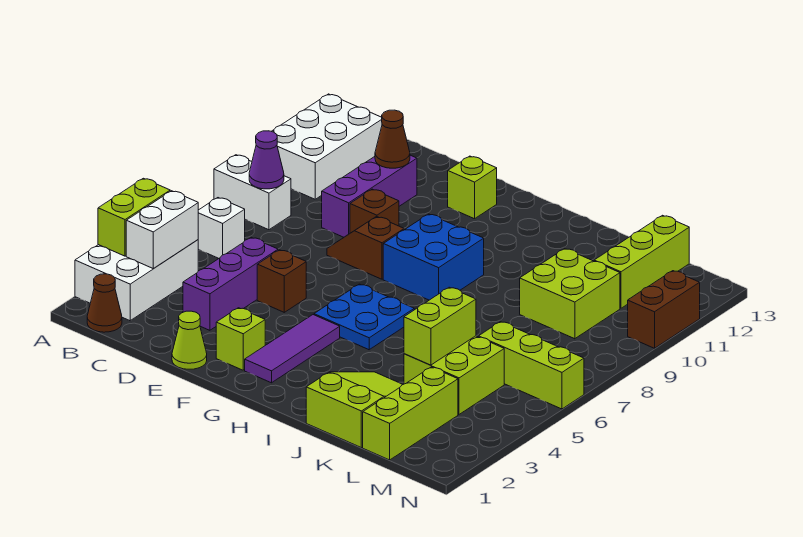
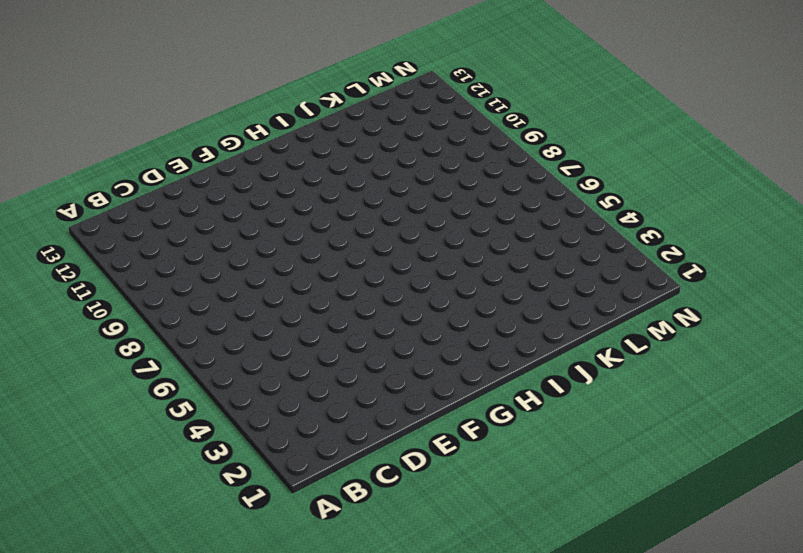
none -> white brick A2:B4 level 1
none -> white brick A8:B8 level 1
none -> white brick A10:B12 level 1

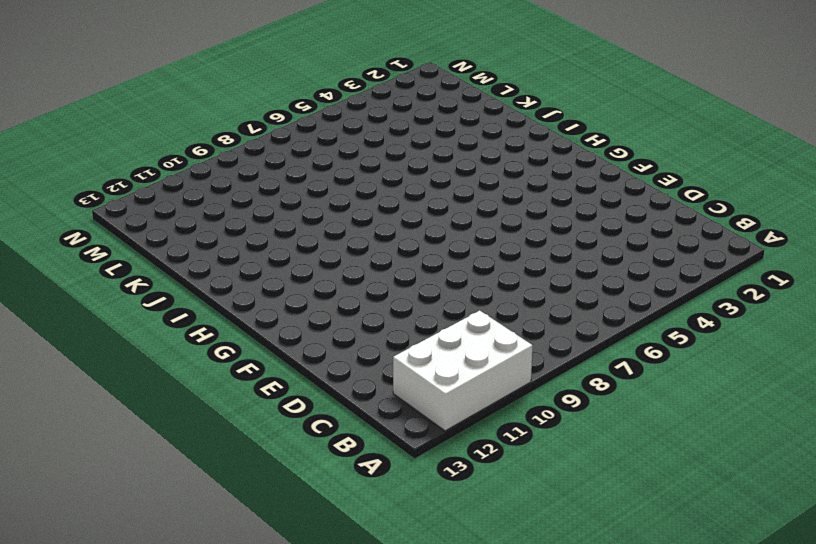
none -> white brick A2:B4 level 1
none -> white brick A8:B8 level 1
none -> brown cone B1 level 1

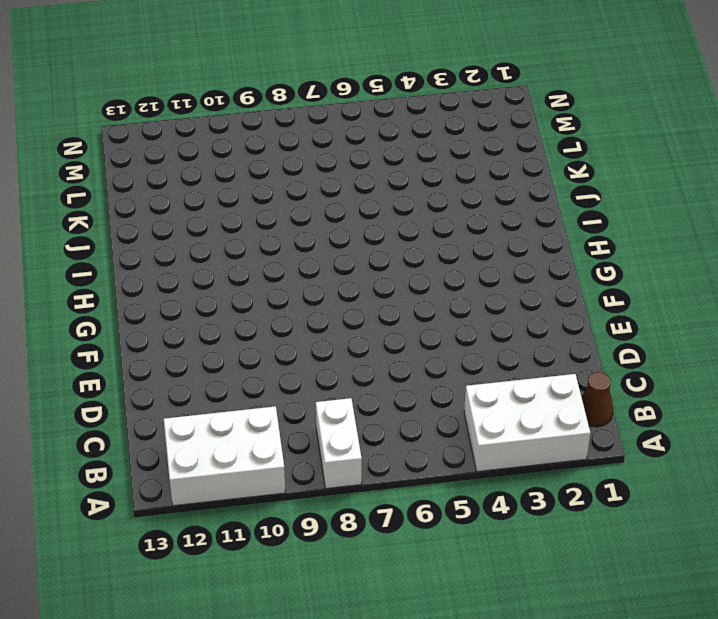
none -> white brick B6 level 1
none -> purple brick D3:D5 level 1
none -> purple brick D9:D11 level 1

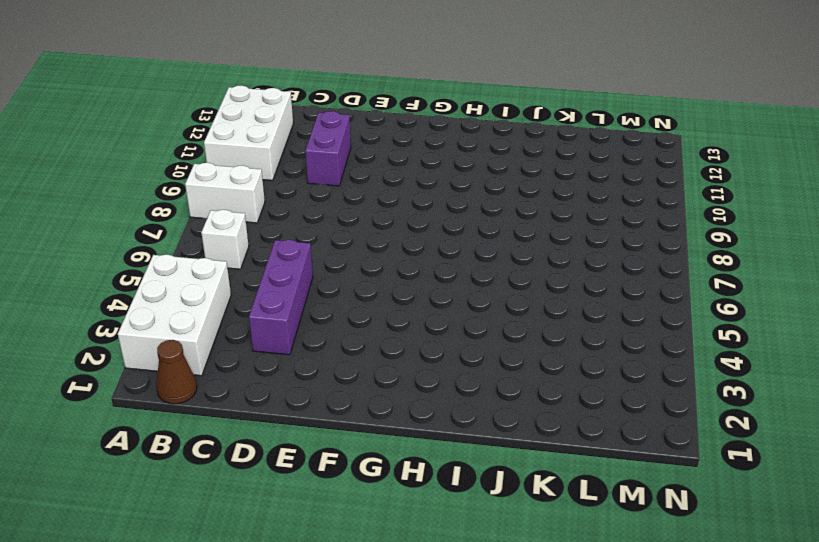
purple brick D10:D11 level 1 -> purple brick D9:D11 level 1
none -> lime cone E1 level 1
none -> brown brick E5 level 1
none -> brown slope E8:F8 level 1 top F

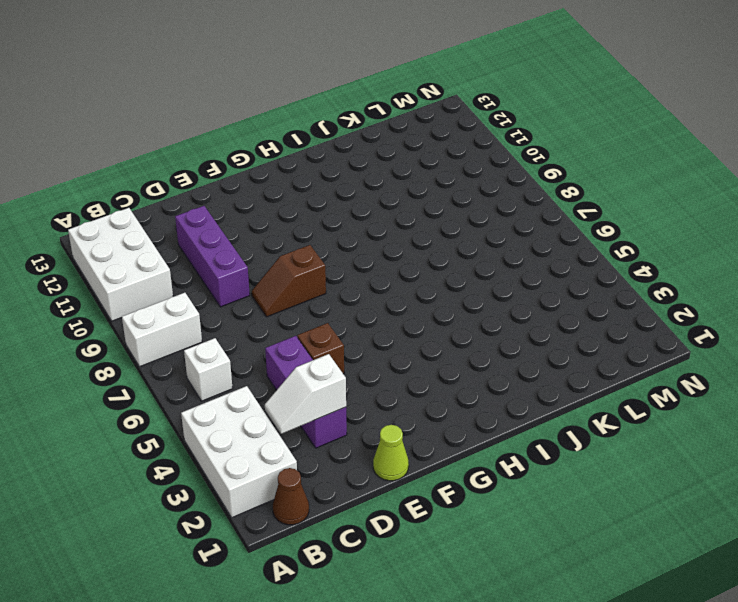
white slope C3:D3 level 2 top D -> none
none -> brown brick E9 level 1
none -> lime brick F2 level 1
none -> lime brick F12 level 1

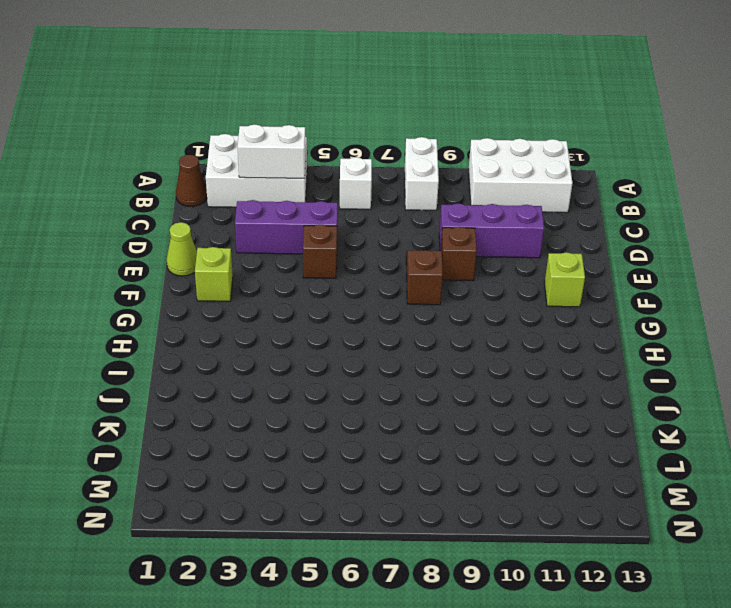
none -> purple tile G2:G4 level 1
none -> blue plate G5:H6 level 1
none -> blue brick G8:H9 level 1

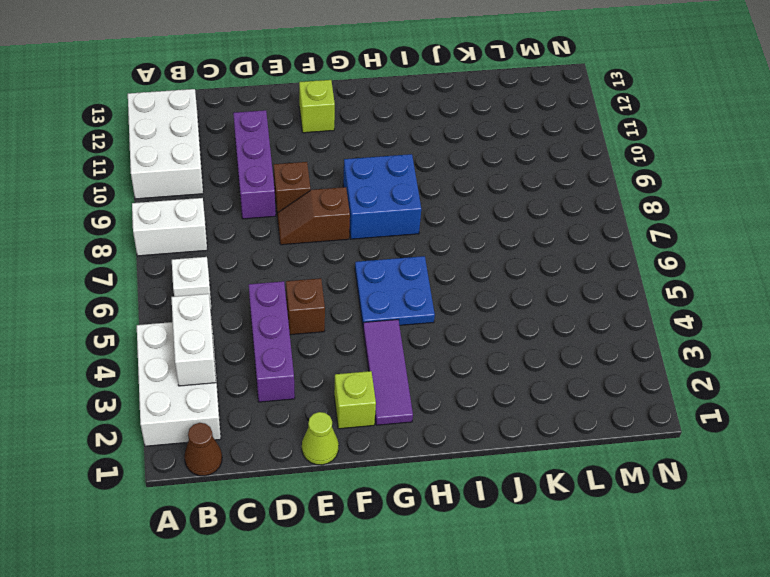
none -> lime slope J1:K3 level 1 top 1
none -> lime brick K4:L5 level 1
none -> lime brick K9:L10 level 1

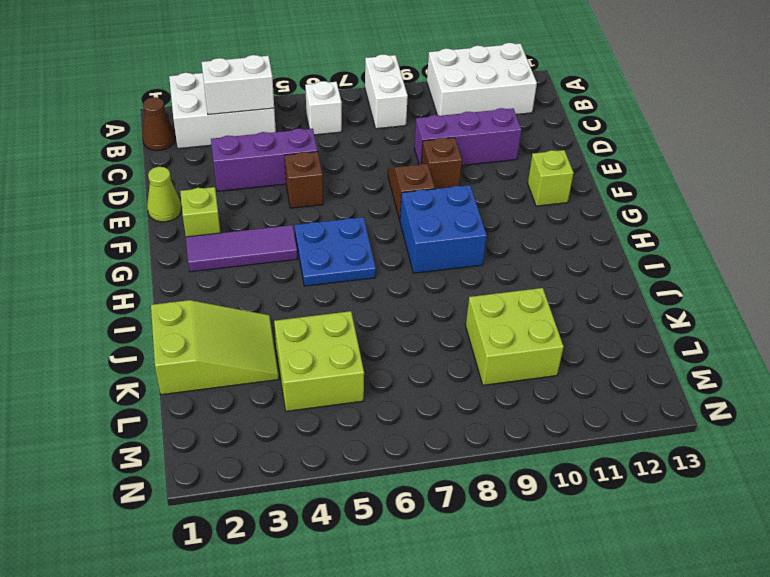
none -> lime brick L1:L3 level 1
none -> lime brick L6:N6 level 1
none -> lime brick L11:L13 level 1

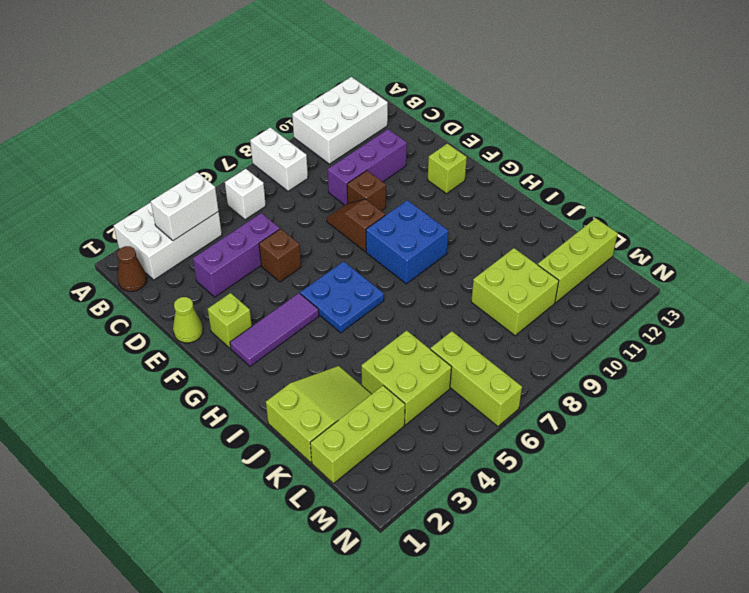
none -> brown brick N10:N11 level 1
none -> lime brick A3:A4 level 2
none -> purple cone B8 level 2

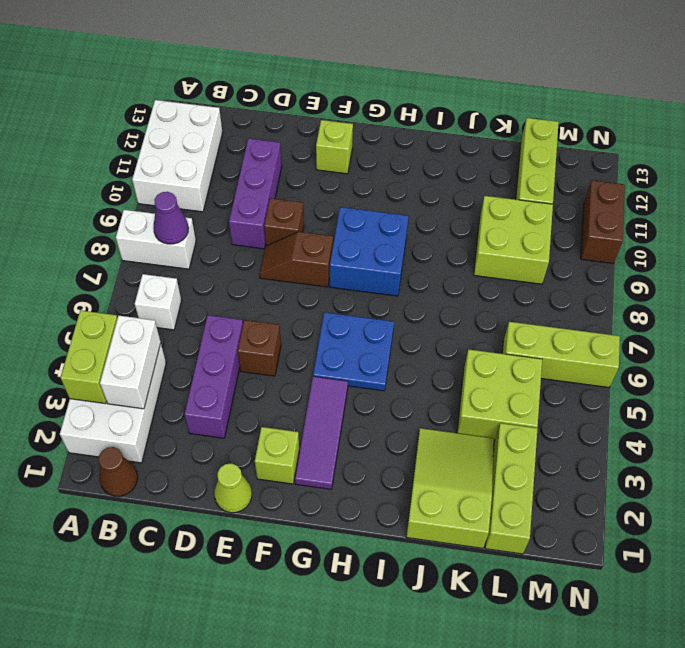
none -> brown cone D11 level 2
none -> lime brick K4:K5 level 2

